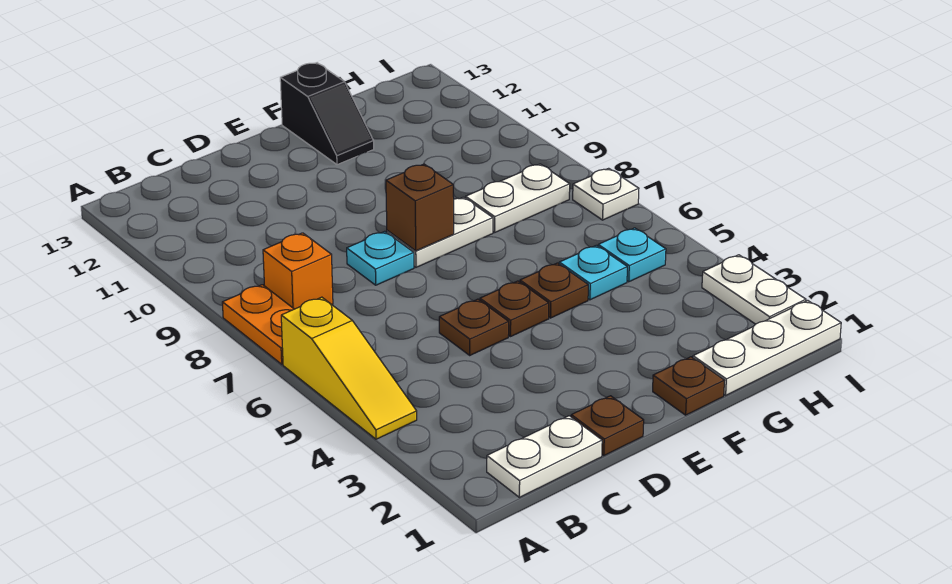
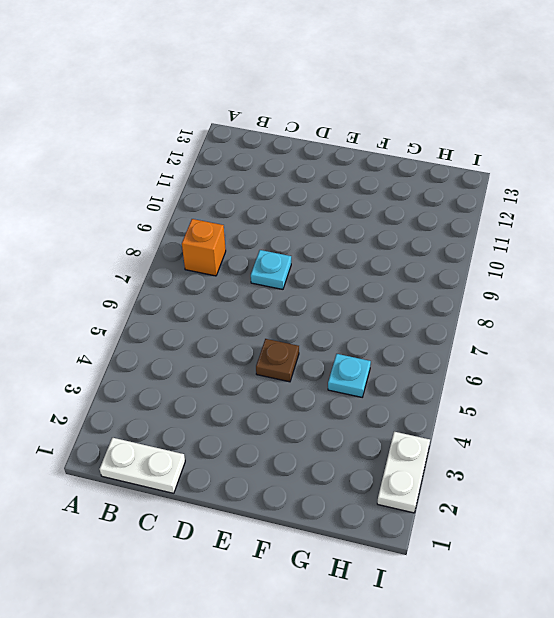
none -> yellow slope A4:A6 level 1 top 6
none -> orange plate A7:A8 level 1
none -> brown plate D1 level 1

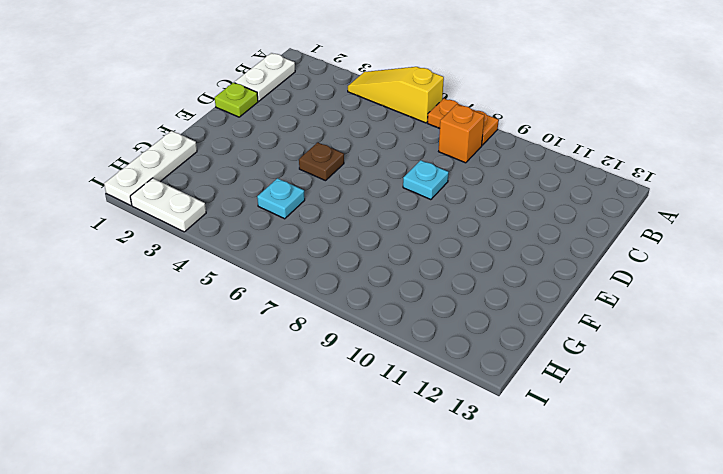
lime plate D1 level 1 -> brown plate D1 level 1
none -> brown plate D5 level 1
none -> white plate E8:F8 level 1
none -> brown plate F1 level 1

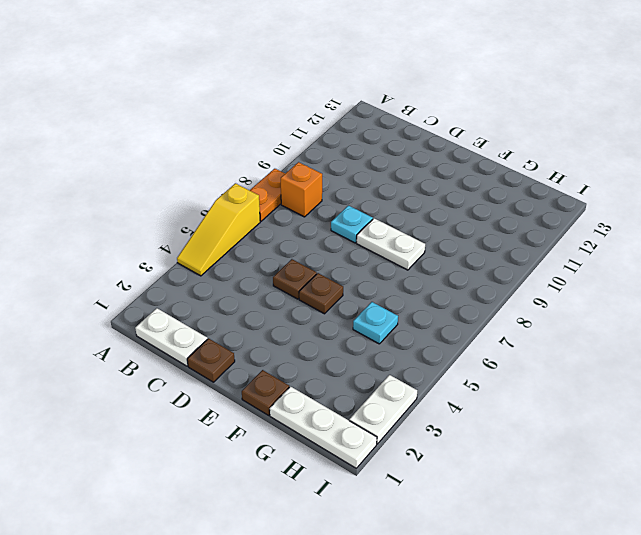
none -> brown plate F5 level 1
none -> black slope F12:F13 level 1 top 13
none -> white plate G8:H8 level 1

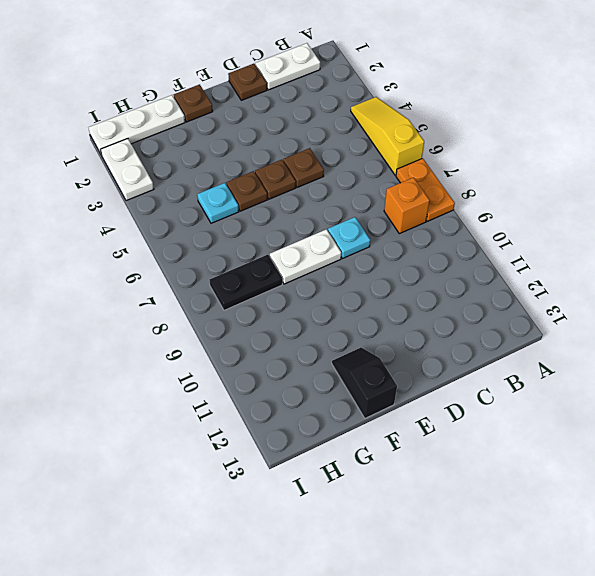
black plate G8:H8 level 1 -> white plate G8:H8 level 1
none -> cyan plate H5 level 1
none -> white plate I7 level 1
none -> brown brick E8 level 2

